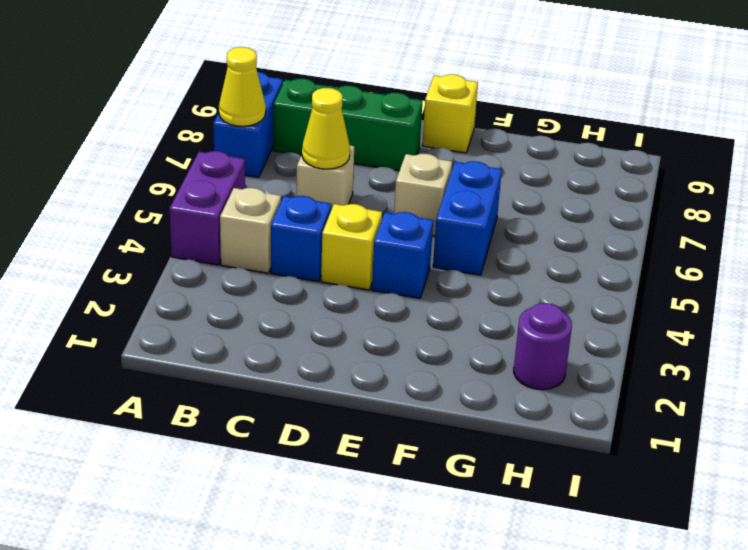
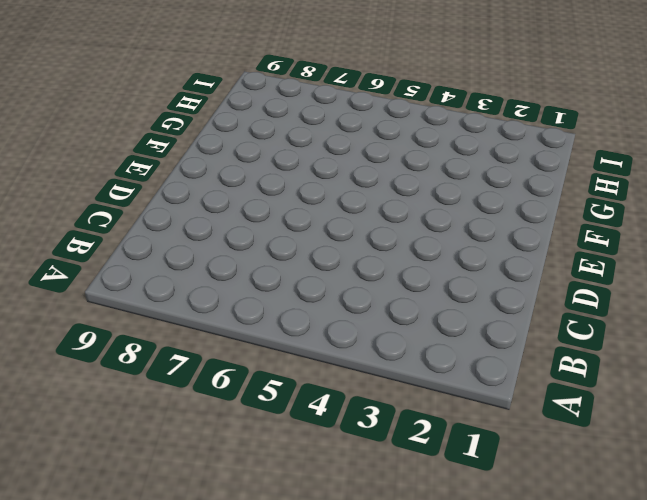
none -> purple brick A4:A5 level 1
none -> blue brick A7:A8 level 1
none -> tan brick B4 level 1

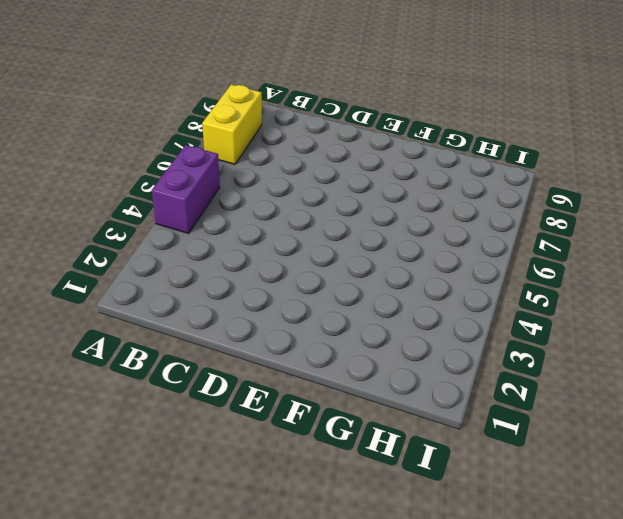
yellow brick A7:A8 level 1 -> blue brick A7:A8 level 1
none -> tan brick B4 level 1
none -> green brick B8:D8 level 1
none -> blue brick C4 level 1

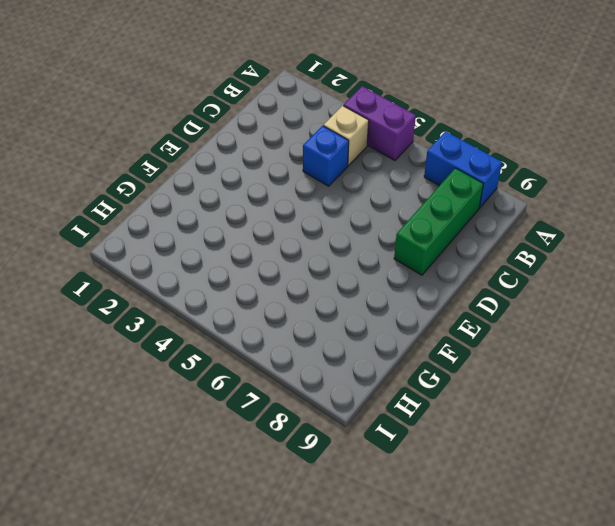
none -> tan brick C6 level 1
none -> yellow brick D4 level 1
none -> blue brick E4 level 1

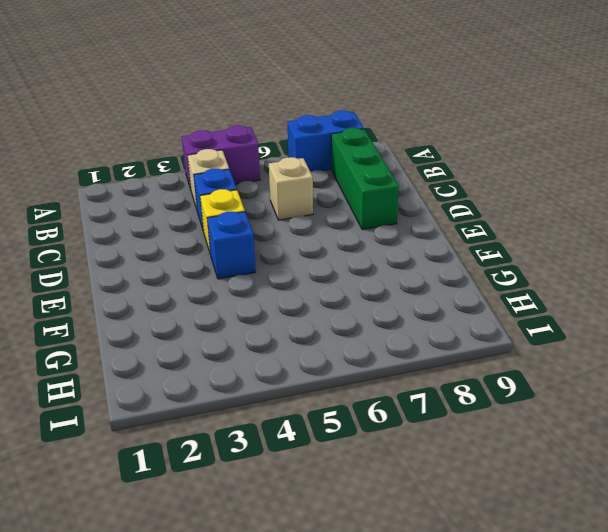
none -> tan brick E6 level 1
none -> yellow brick E9 level 1
none -> blue brick F5:F6 level 1

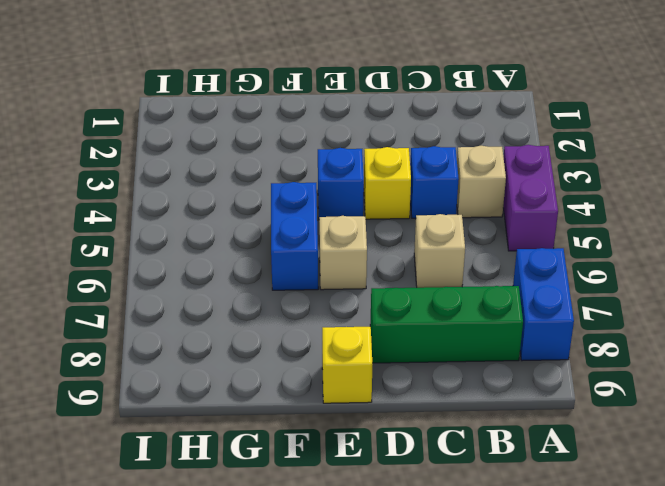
none -> purple round brick H2 level 1
none -> yellow cone A7 level 2
none -> yellow cone C6 level 2

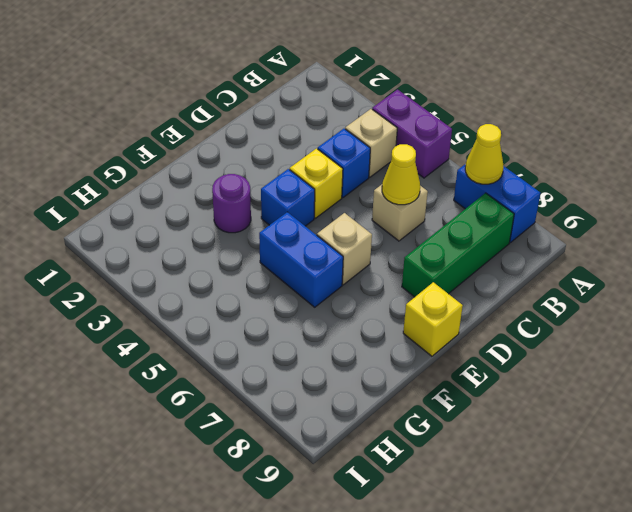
purple round brick F3 level 1 -> purple round brick H2 level 1

